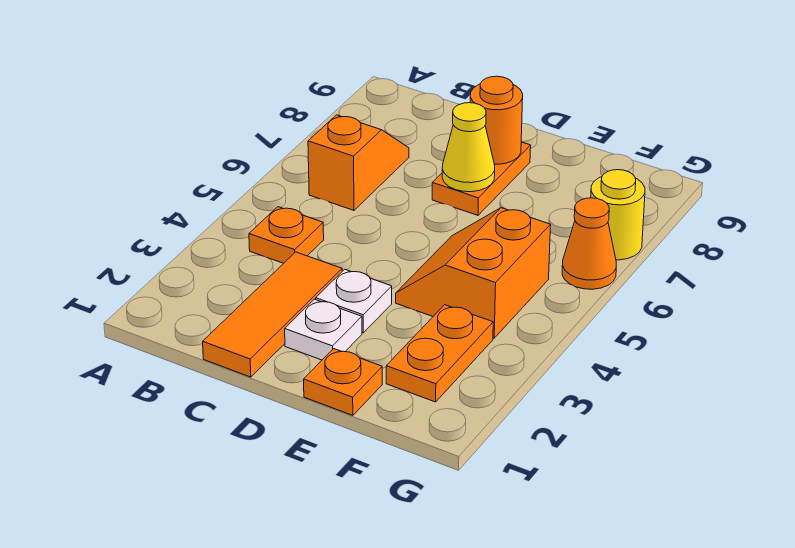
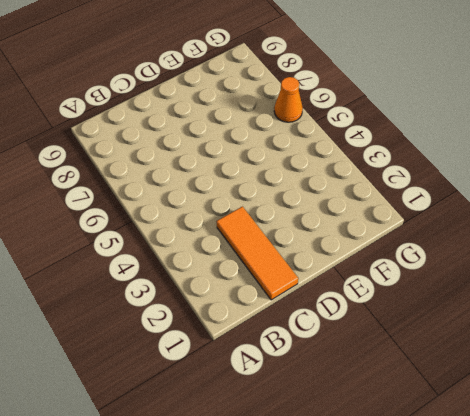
none -> orange plate B4 level 1
none -> orange slope B6:B7 level 1 top 6
none -> white plate D2 level 1

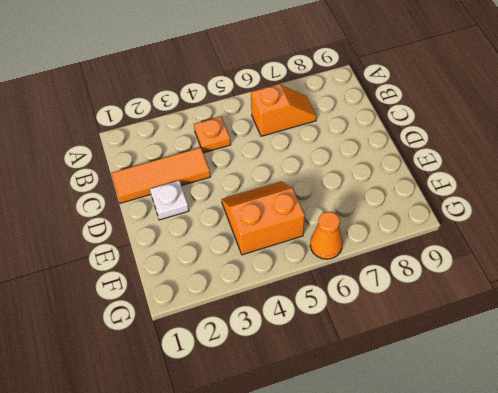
none -> white plate D3 level 1
none -> orange plate D7:D8 level 1
none -> orange plate E1 level 1

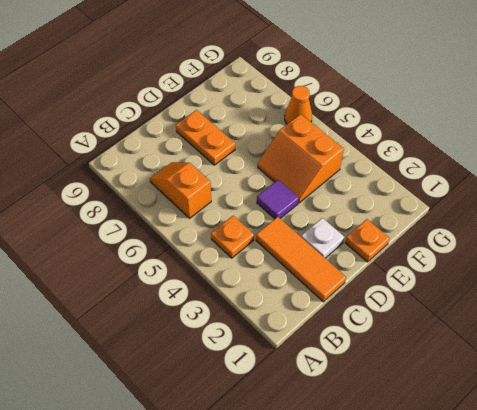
purple tile D4 level 1 -> none
none -> white plate D3 level 1
none -> orange plate F2:F3 level 1
none -> yellow round brick G7 level 1

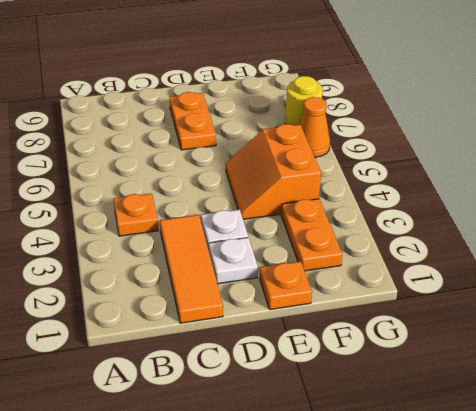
none -> orange slope B6:B7 level 1 top 6
none -> yellow cone D7 level 2
none -> orange round brick D8 level 2

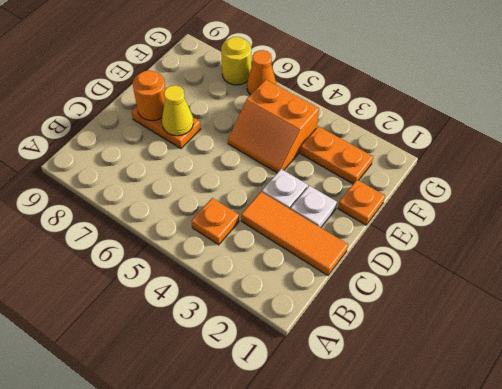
none -> orange slope B6:B7 level 1 top 6

